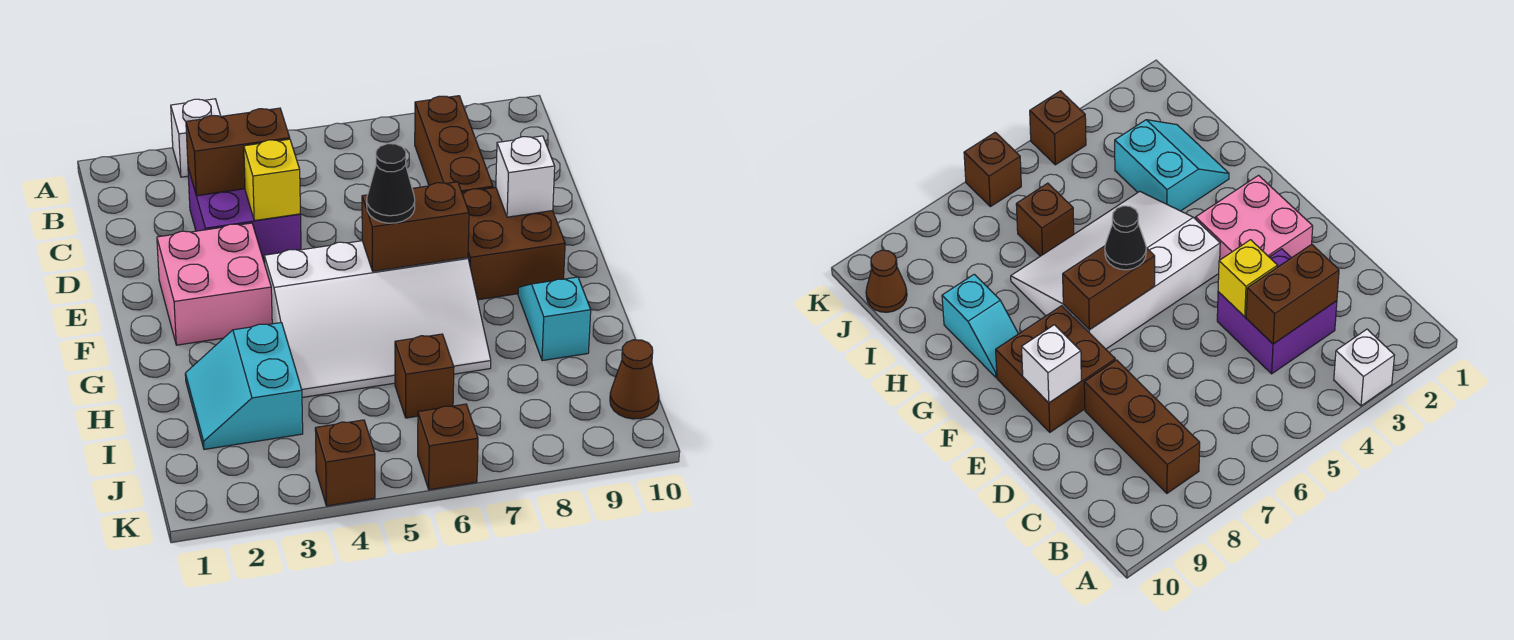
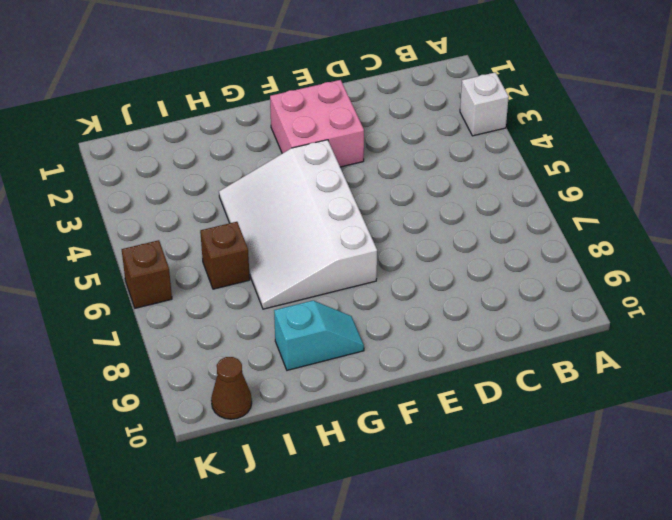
none -> brown brick B8:D8 level 1
none -> purple brick C3:D4 level 1
none -> brown brick E8:F9 level 1

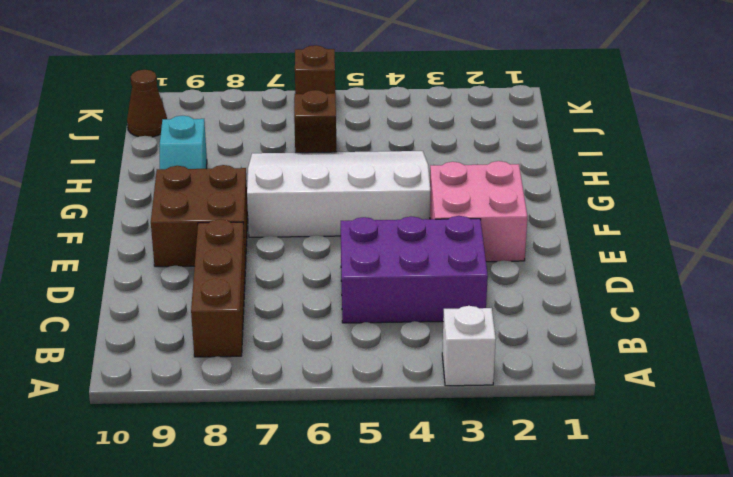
purple brick C3:D5 level 1 -> purple brick C3:D4 level 1
none -> cyan slope H2:I3 level 1 top 3
none -> brown brick K4 level 1
none -> brown brick C3:C4 level 2

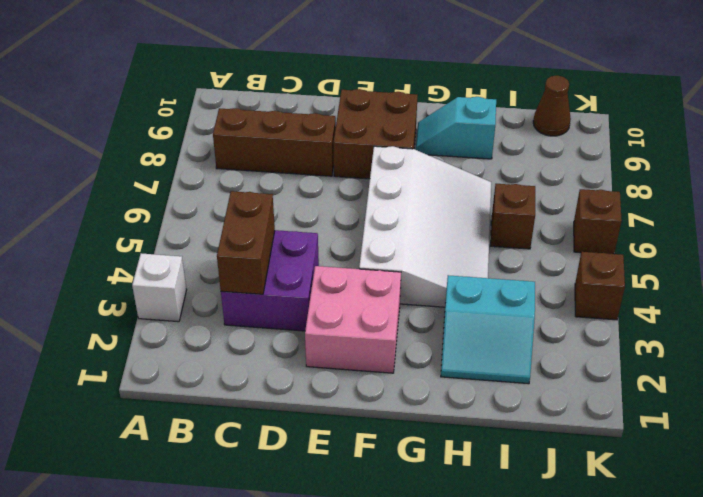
none -> yellow brick D4 level 2
none -> white brick E9 level 2
none -> brown brick F6:F7 level 2

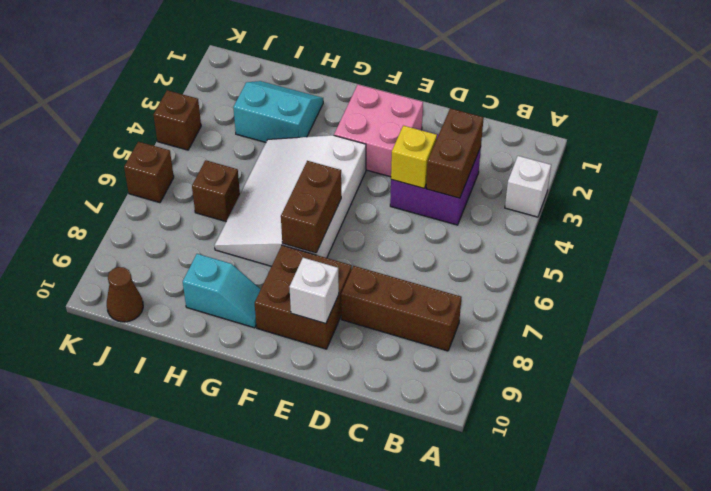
none -> black cone F6 level 3

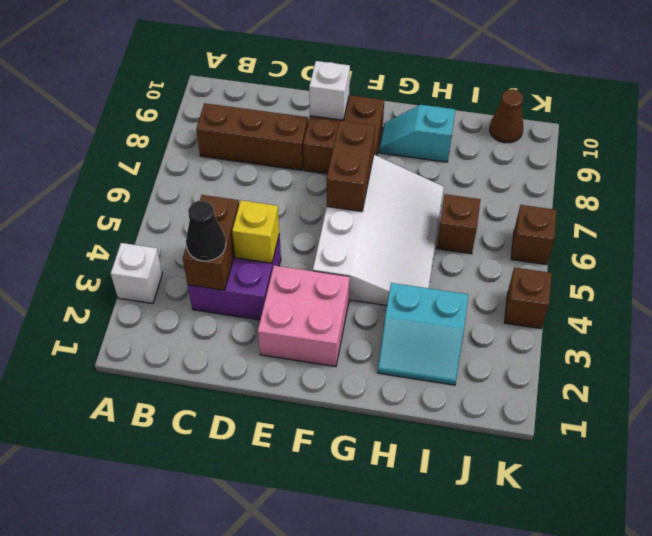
black cone C3 level 3 -> black cone F6 level 3

